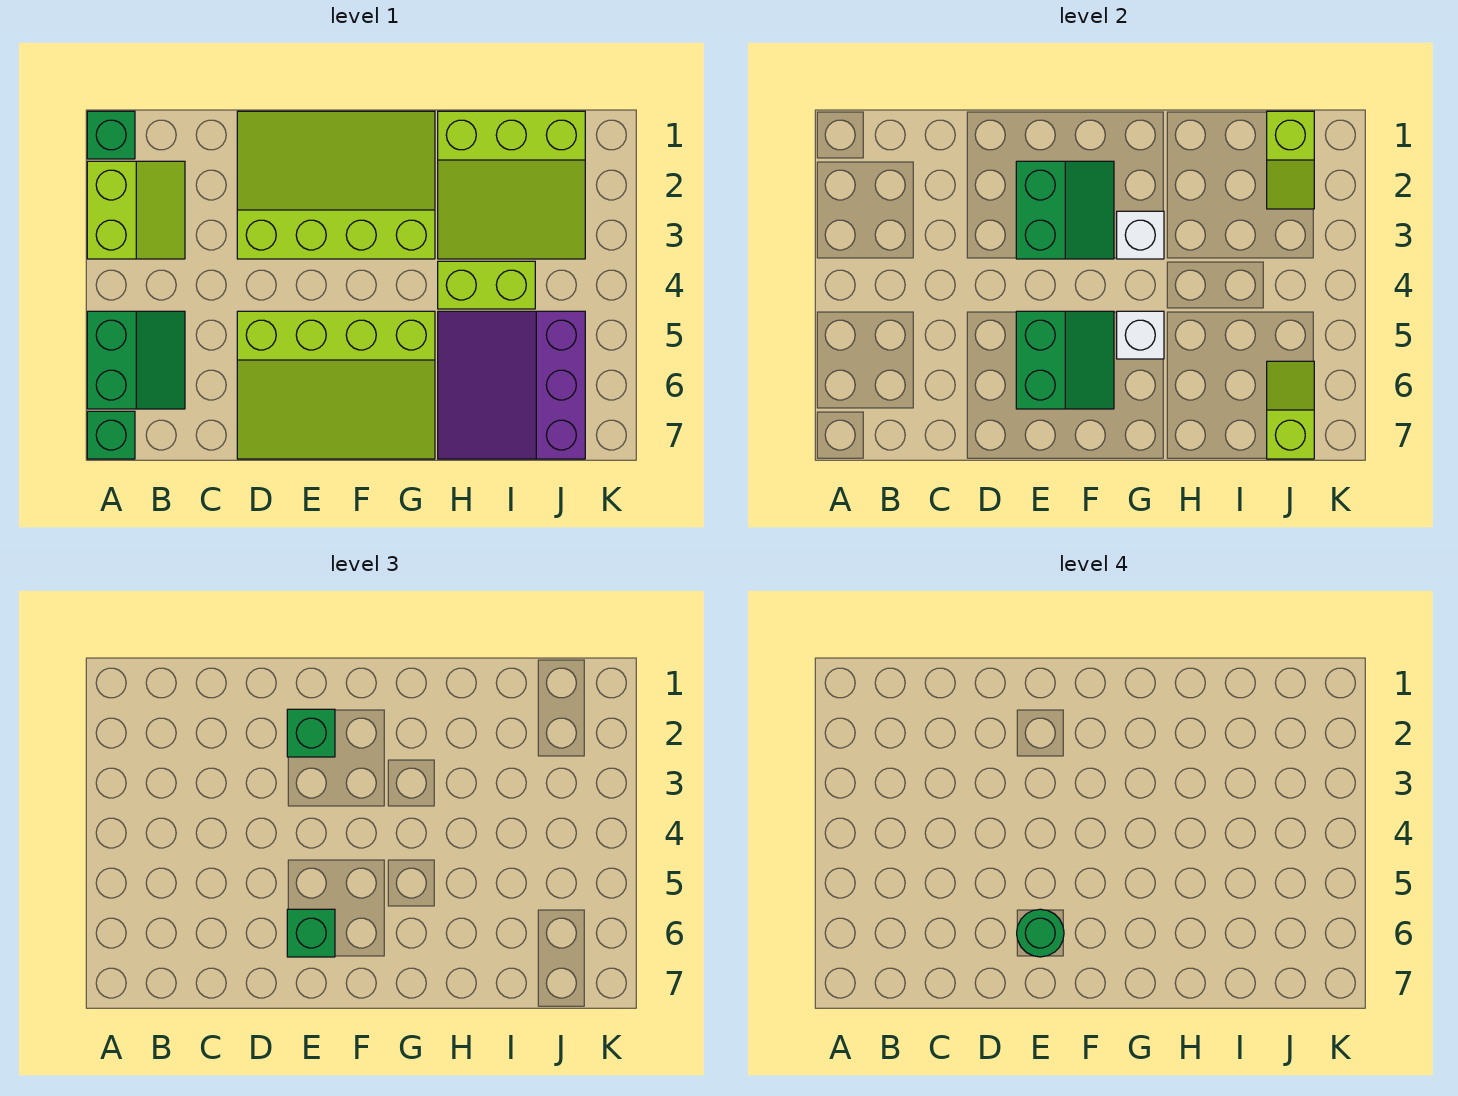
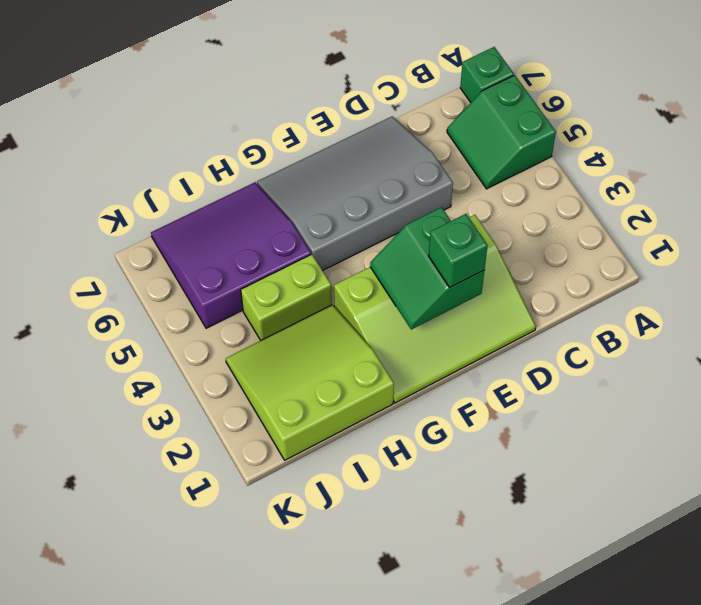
grey slope D5:G7 level 1 top 5 -> lime slope D5:G7 level 1 top 5
purple slope H5:J7 level 1 top 5 -> purple slope H5:J7 level 1 top J
none -> green brick A1 level 1
none -> lime slope A2:B3 level 1 top A
none -> green slope E5:F6 level 2 top E

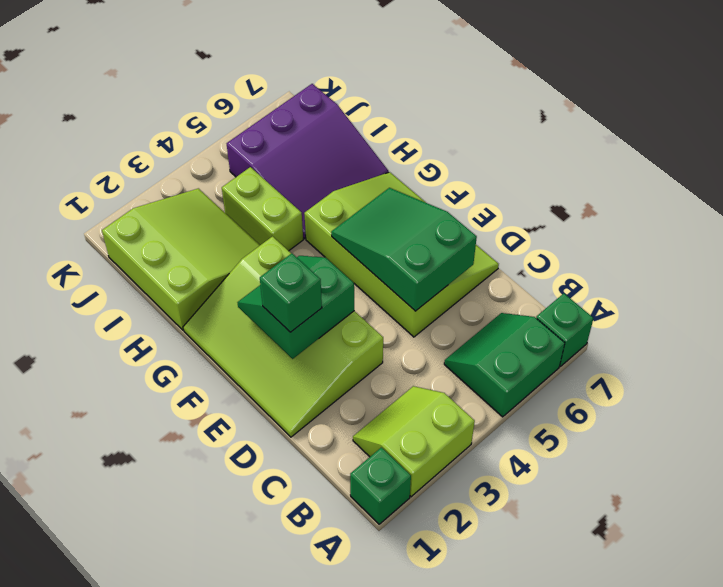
green slope D5:F6 level 2 top D -> green slope E5:F6 level 2 top E
none -> white brick G3 level 2
none -> white brick G5 level 2
none -> lime slope J1:J2 level 2 top 1

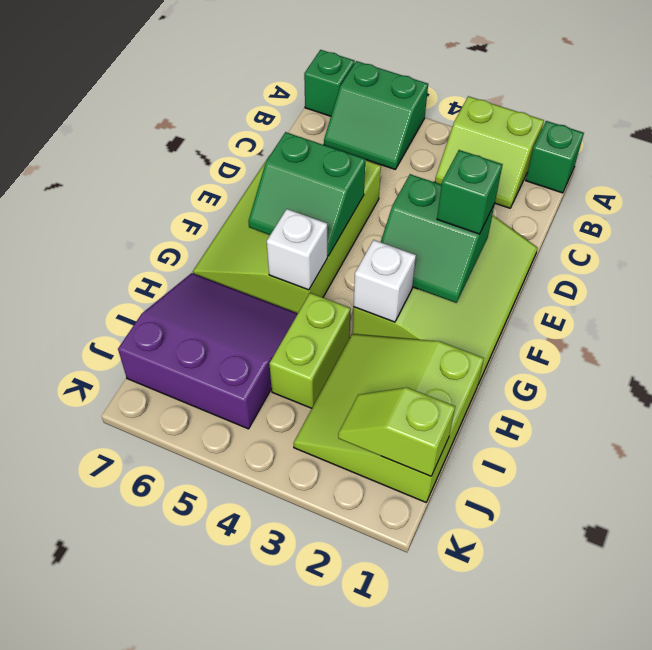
none -> lime slope J6:J7 level 2 top 7
none -> green brick E6 level 3
none -> green round brick E6 level 4

